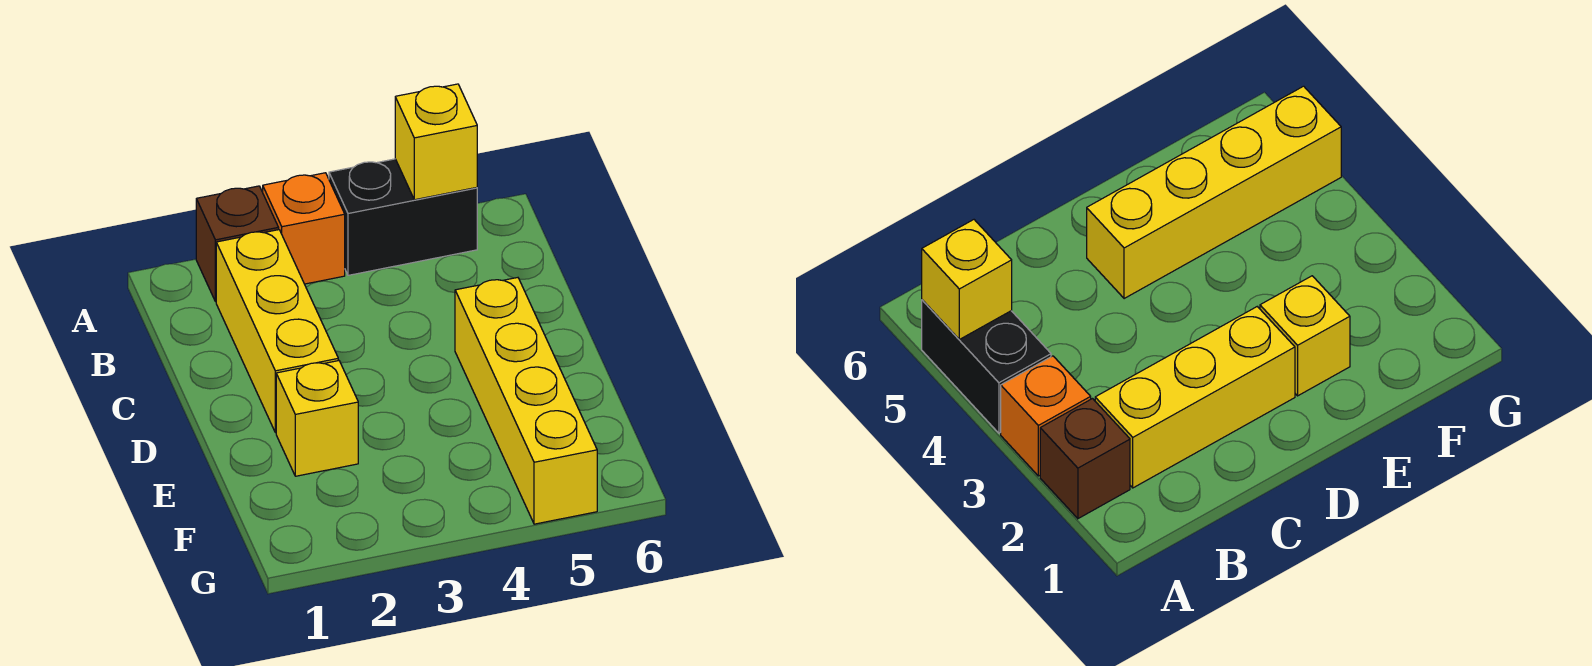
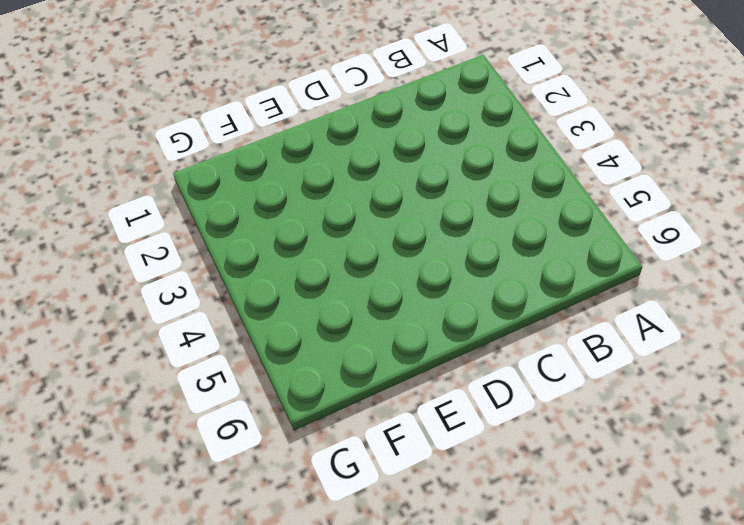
none -> brown brick A2 level 1
none -> orange brick A3 level 1

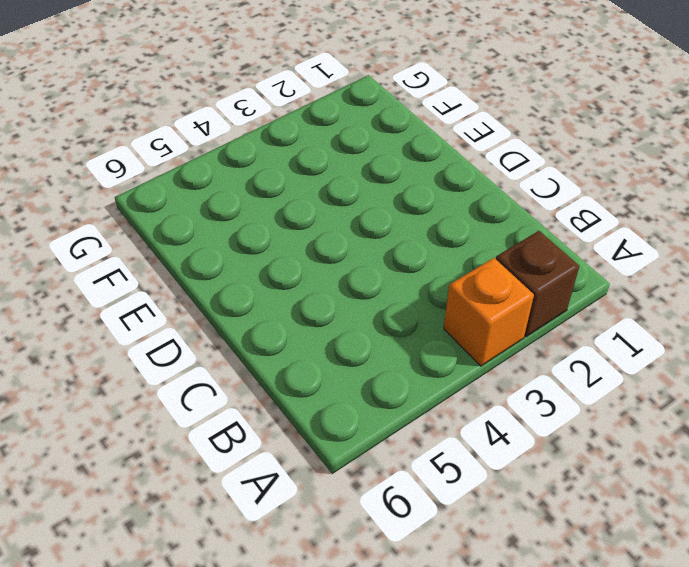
none -> black brick A4:A5 level 1
none -> yellow brick B2:D2 level 1

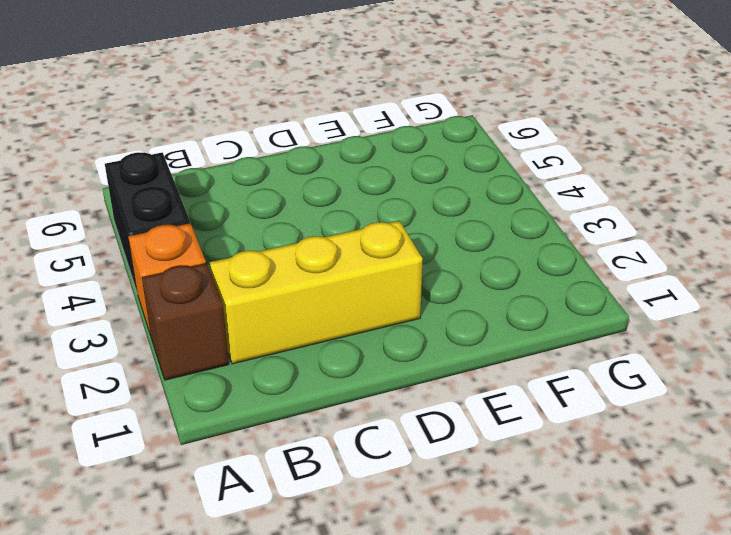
none -> yellow brick D5:G5 level 1
none -> yellow brick E2 level 1

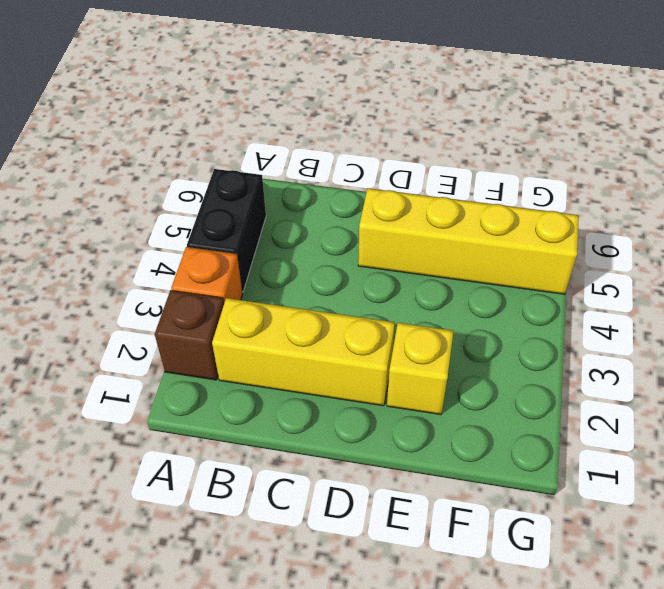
none -> yellow brick A5 level 2

